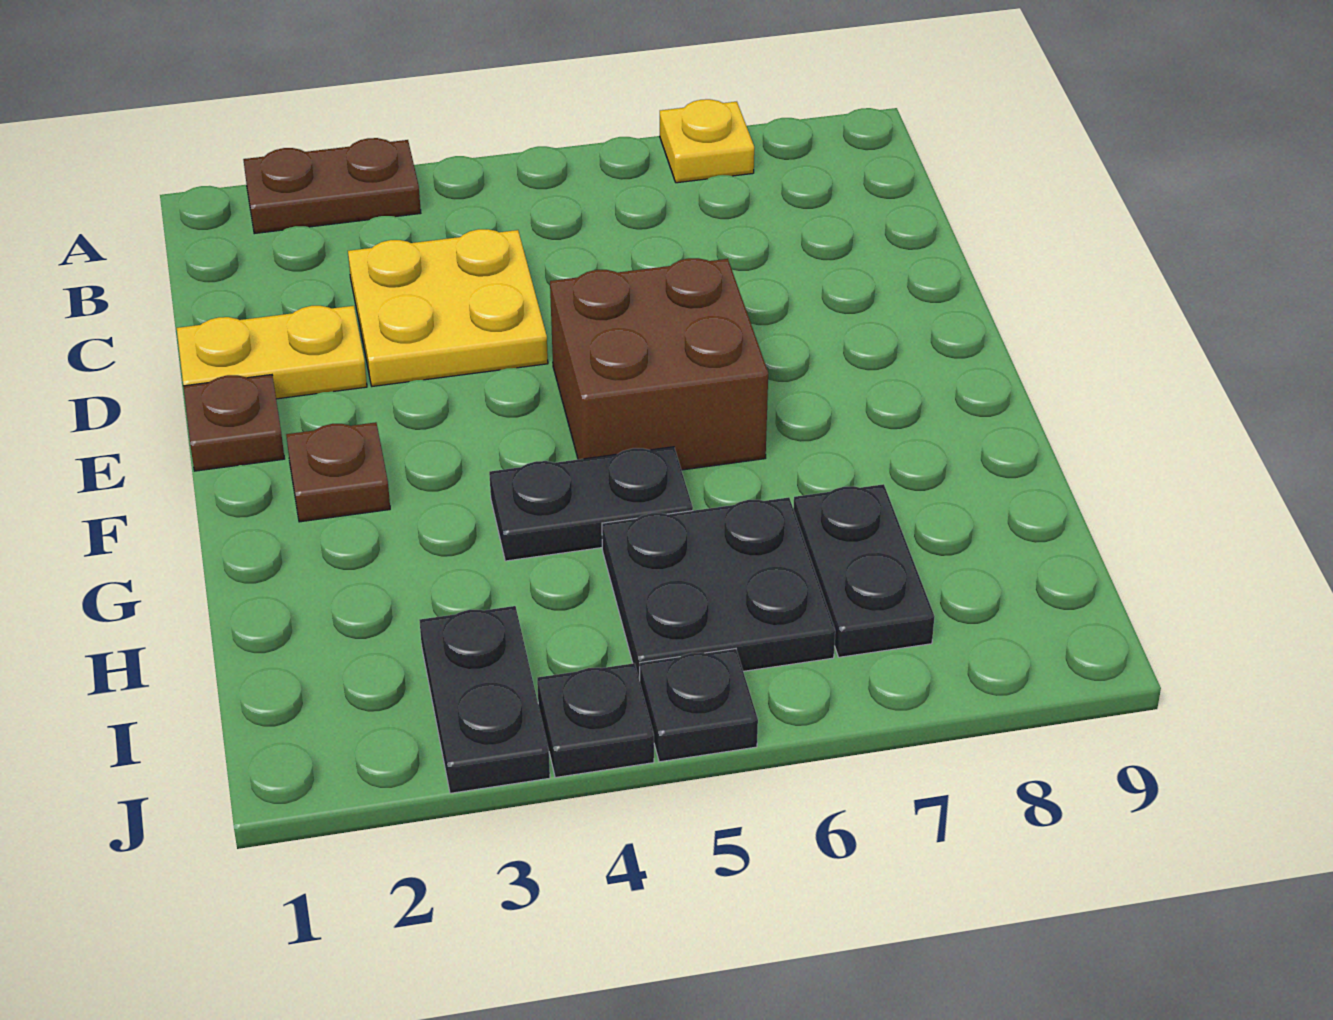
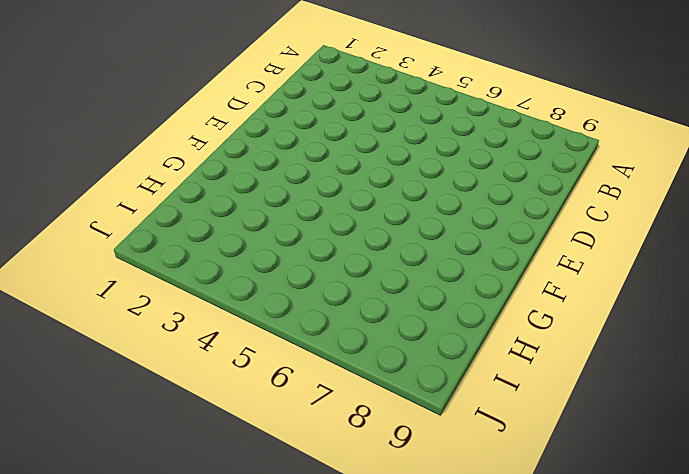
none -> brown plate A2:A3 level 1
none -> yellow plate A7 level 1
none -> yellow plate C3:D4 level 1

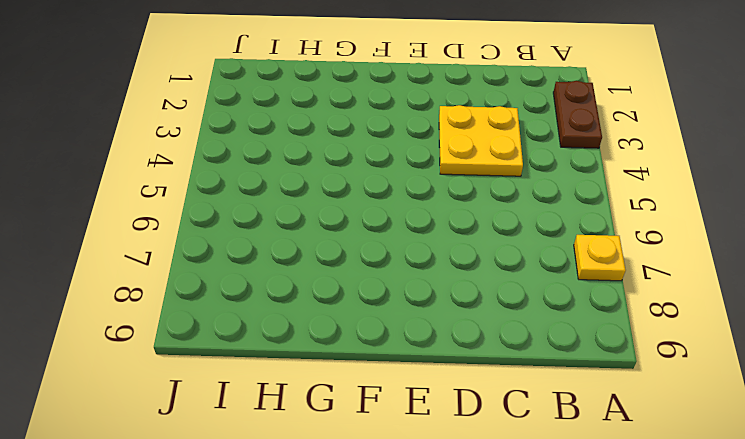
none -> yellow plate D1:D2 level 1
none -> brown plate E1 level 1
none -> brown brick E5:F6 level 1

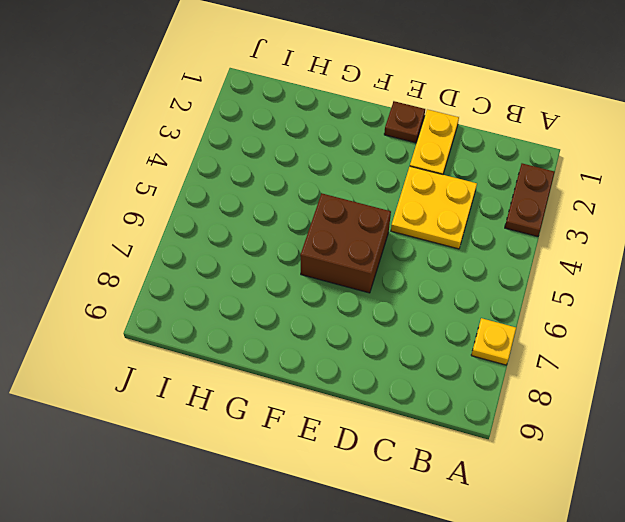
none -> brown plate F2 level 1
none -> black plate G4:G5 level 1
none -> black plate H5:I6 level 1

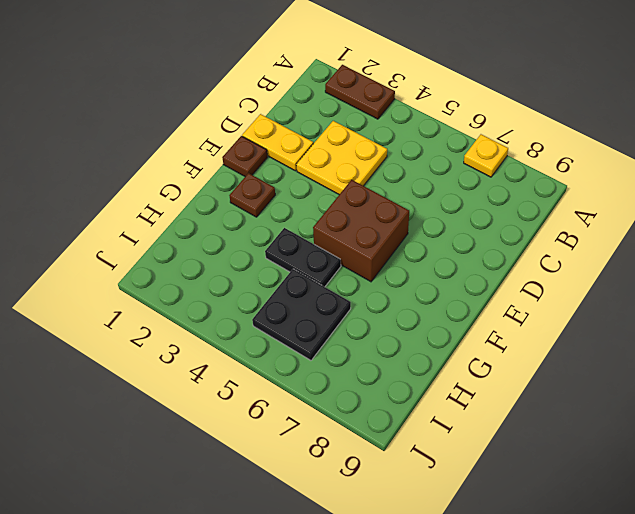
none -> black plate H7:I7 level 1
none -> black plate I3:J3 level 1
none -> black plate J4 level 1

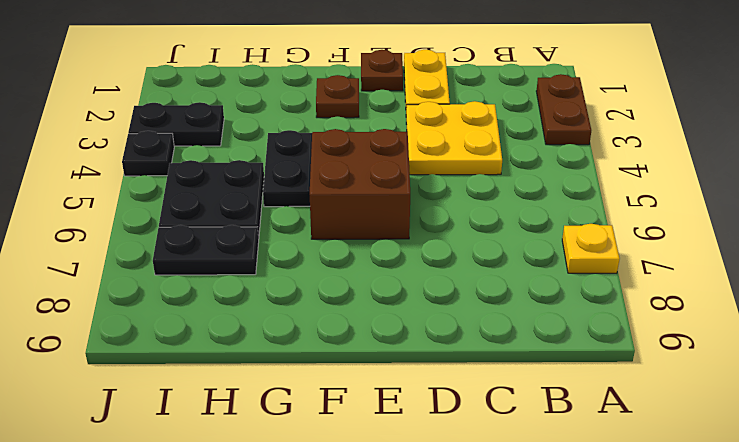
none -> black plate J5 level 1

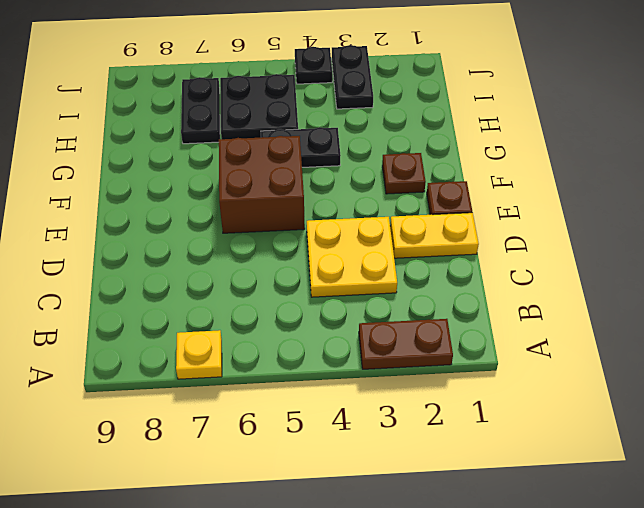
none -> black plate J5 level 1

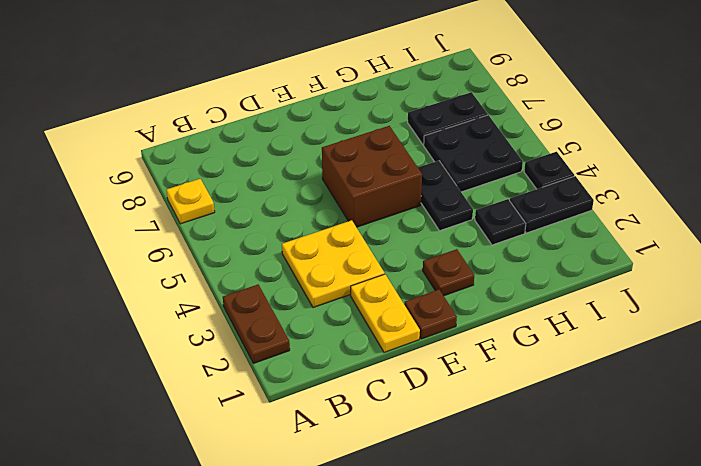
black plate H3 level 1 -> black plate J5 level 1

